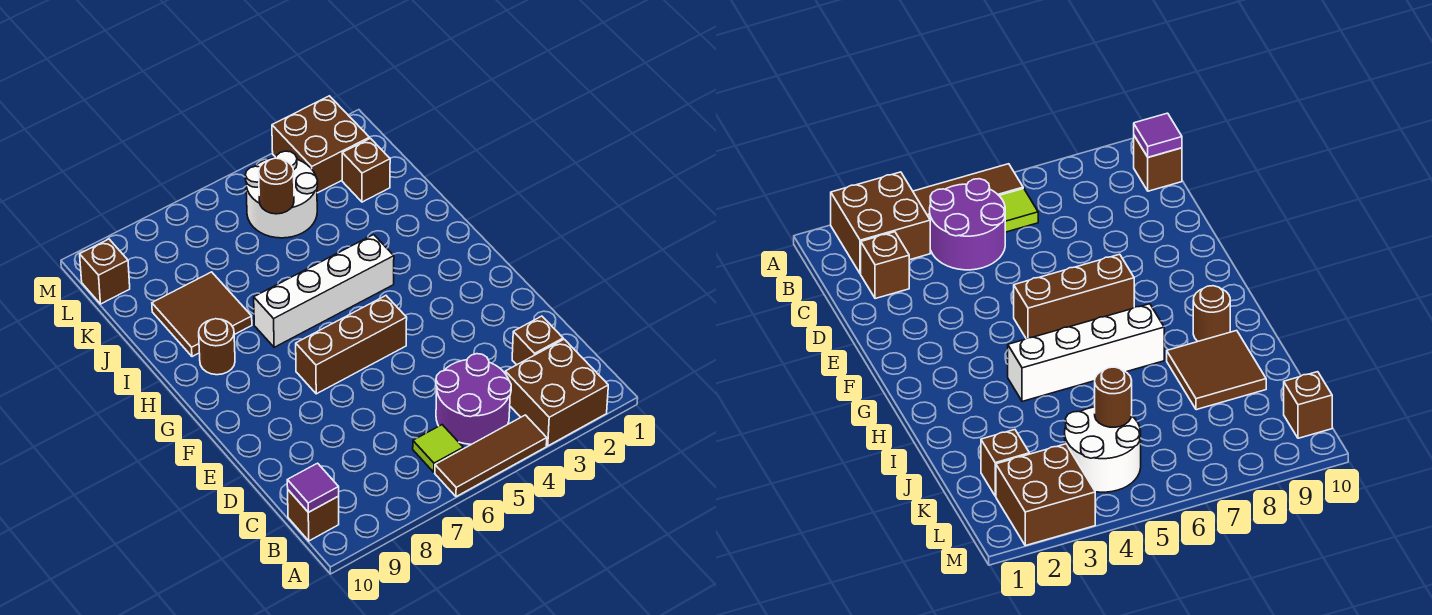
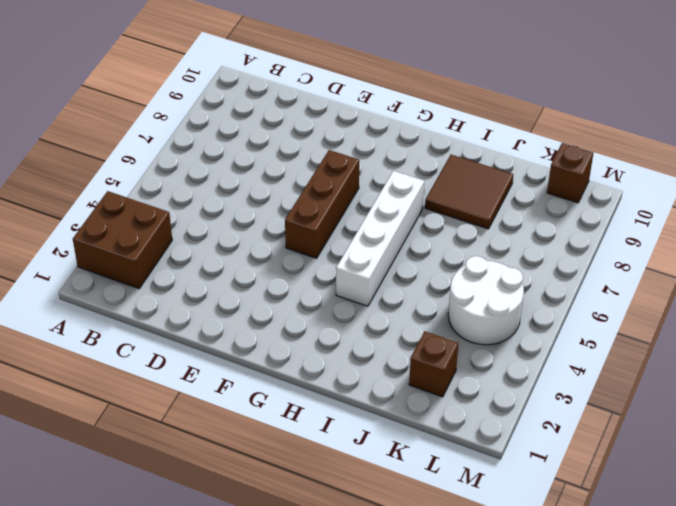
none -> brown tile A4:A6 level 1
none -> purple round brick B4:C5 level 1
none -> lime tile B6 level 1

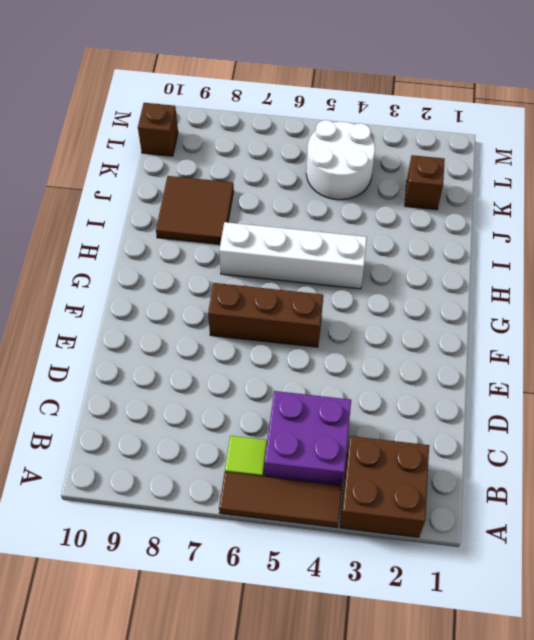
purple brick B4:C5 level 1 -> purple round brick B4:C5 level 1
none -> brown brick B10 level 1
none -> brown brick C2 level 1
none -> brown round brick H9 level 1

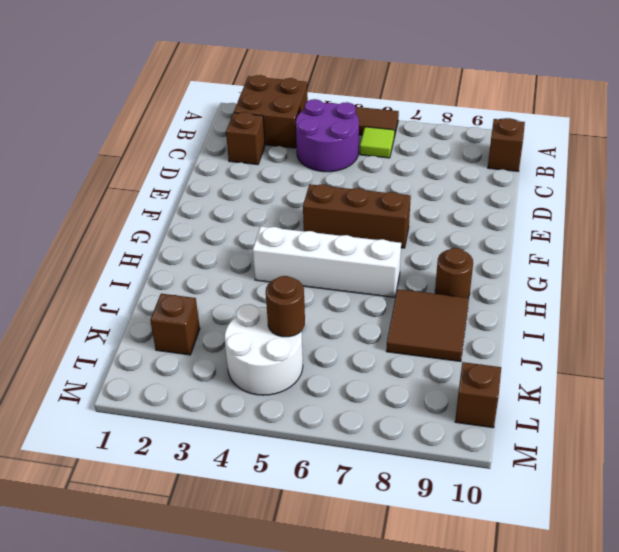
none -> brown brick L2:M3 level 1
none -> purple tile B10 level 2

